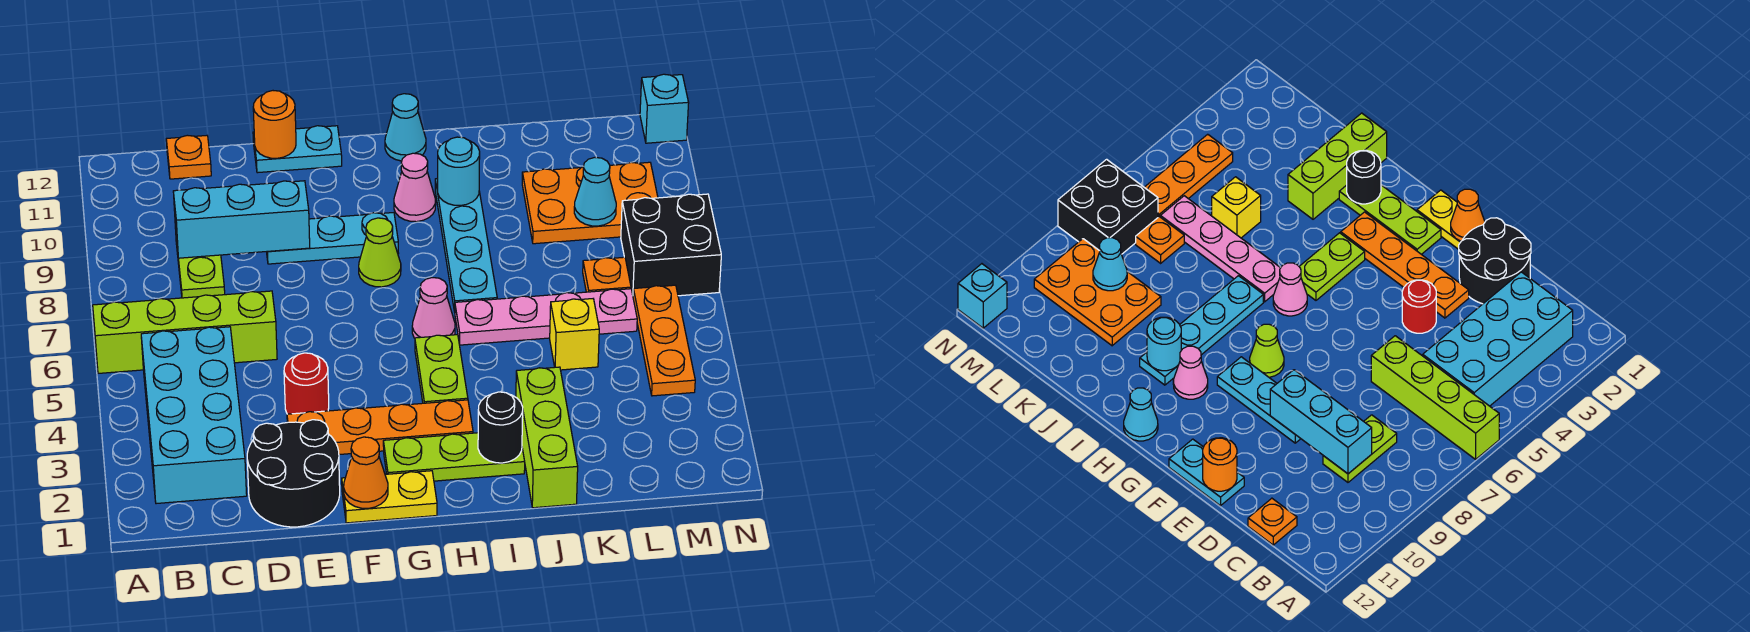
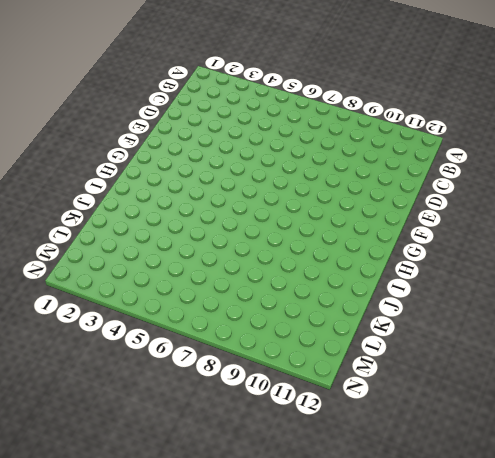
none -> lime brick A6:D6 level 1
none -> cyan brick B2:C5 level 1
none -> lime plate C8:C9 level 1
none -> orange plate C12 level 1

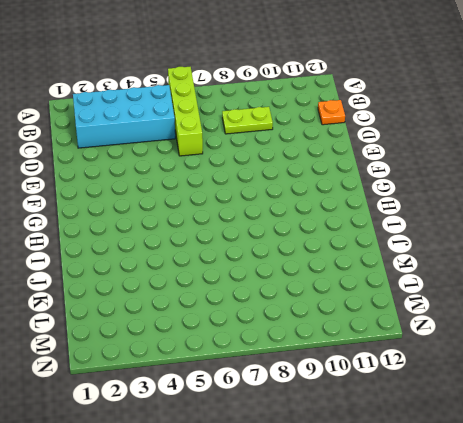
none -> black round brick D1:E2 level 1
none -> orange plate E3:H3 level 1
none -> red round brick E4 level 1
none -> cyan plate E9:G9 level 1

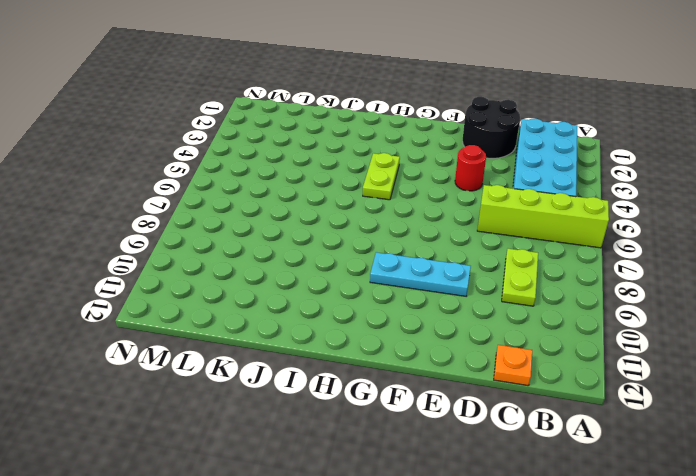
none -> orange plate E3:H3 level 1
none -> cyan plate E12:F12 level 1
none -> yellow plate F1:G1 level 1
none -> lime plate G2:I2 level 1

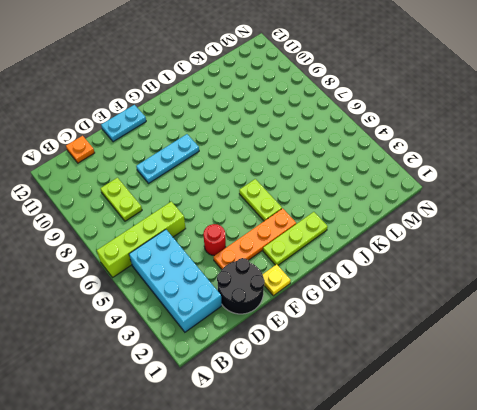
yellow plate F1 level 1 -> yellow plate F1:G1 level 1
none -> lime cone G8 level 1
none -> pink cone H6 level 1
none -> pink cone H10 level 1
none -> cyan cone H12 level 1

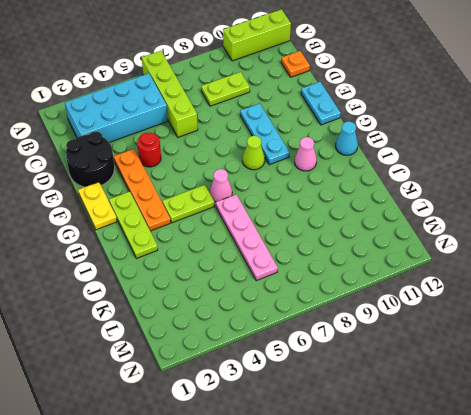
lime brick A10:A12 level 1 -> lime brick J1:J3 level 1
none -> cyan plate I7:I10 level 1
none -> yellow brick K5 level 1
none -> orange plate K9:M10 level 1
none -> orange plate L7 level 1

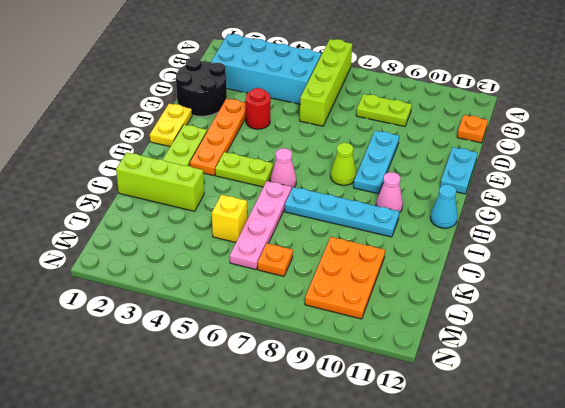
none -> orange plate M4:M6 level 1
none -> black brick M7:N8 level 1
none -> cyan brick N12 level 1
none -> cyan brick C9:E9 level 2

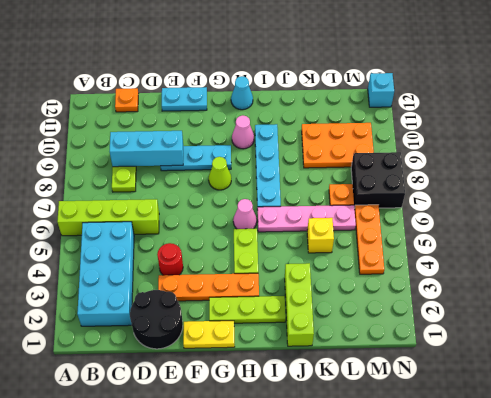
none -> orange round brick E12 level 2
none -> orange cone F1 level 2
none -> black round brick I2 level 2
none -> cyan round brick I10 level 2

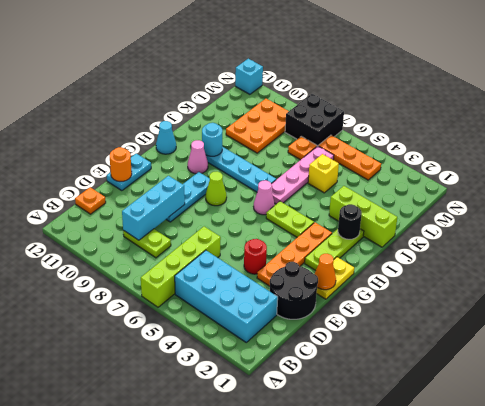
none -> cyan cone L9 level 2

